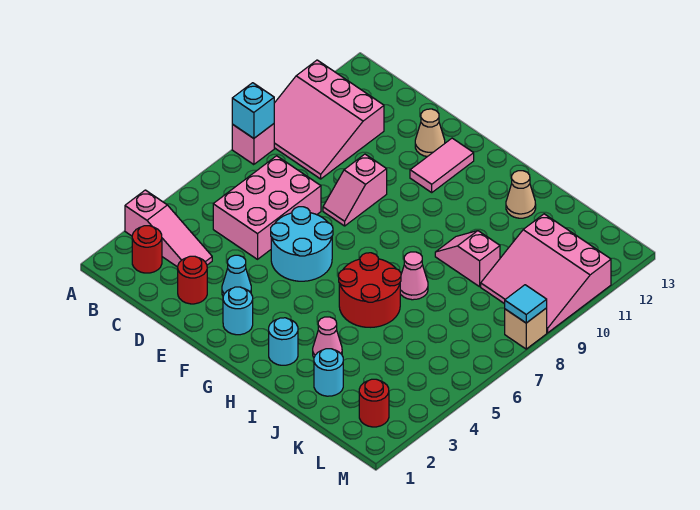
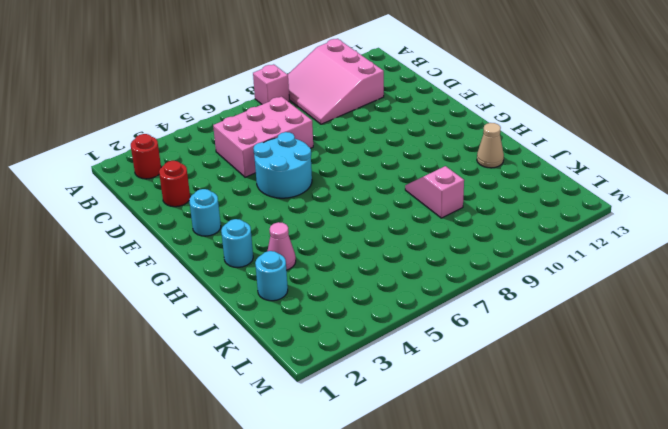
none -> pink slope A3:C3 level 1 top A
none -> cyan cone E3 level 1
none -> pink slope E8:E9 level 1 top 9

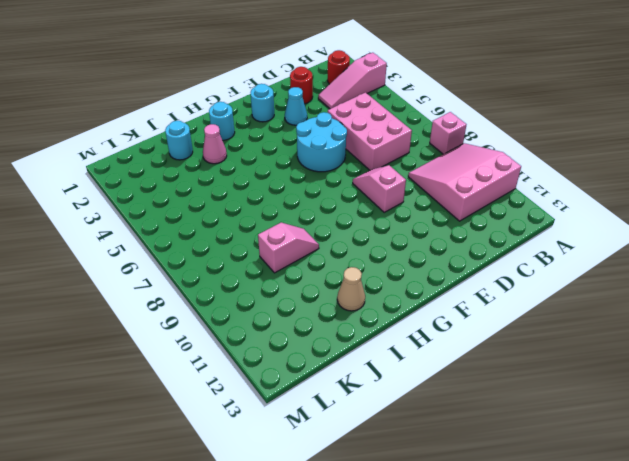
none -> tan cone E12 level 1
none -> pink tile F11:F12 level 1
none -> red round brick H5:I6 level 1

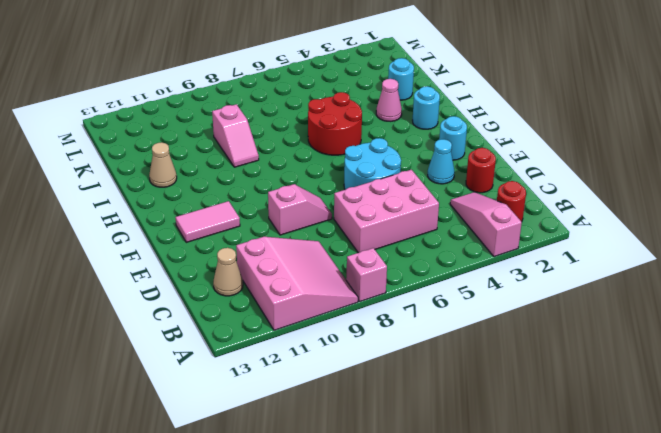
tan cone C12 level 1 -> tan cone E12 level 1
none -> pink cone I7 level 1
none -> pink slope K9:M11 level 1 top 11
none -> red round brick L2 level 1

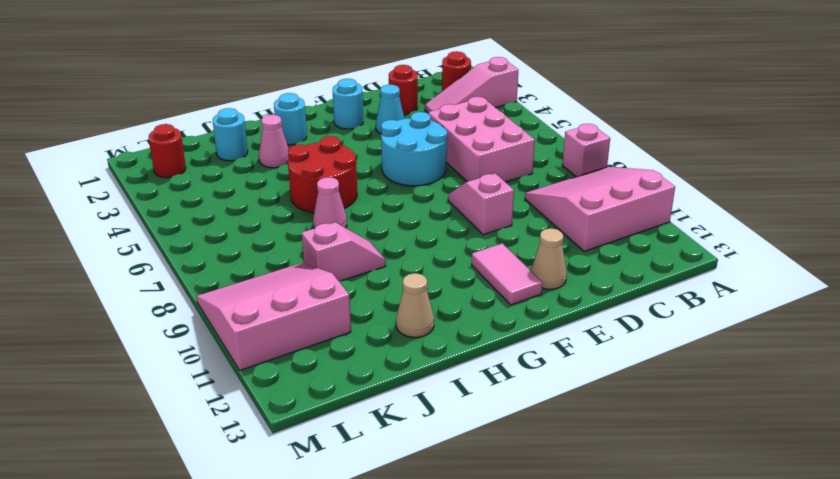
none -> tan brick M8 level 1
none -> cyan brick A8 level 2
none -> cyan tile M8 level 2

